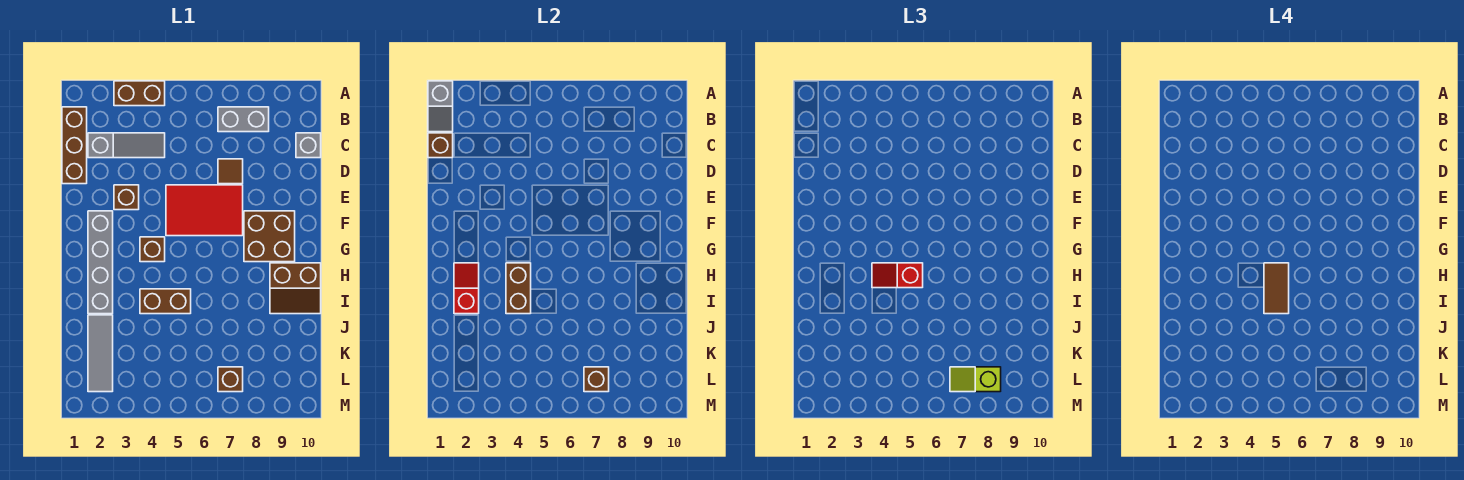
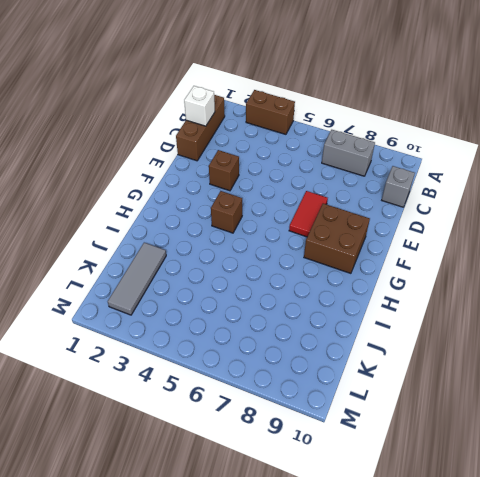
white brick C1 level 2 -> brown brick C1 level 2
red tile E7:F7 level 1 -> red tile E5:F7 level 1
none -> grey slope C2:C4 level 1 top 2
none -> brown tile D7 level 1
none -> grey brick F2:I2 level 1

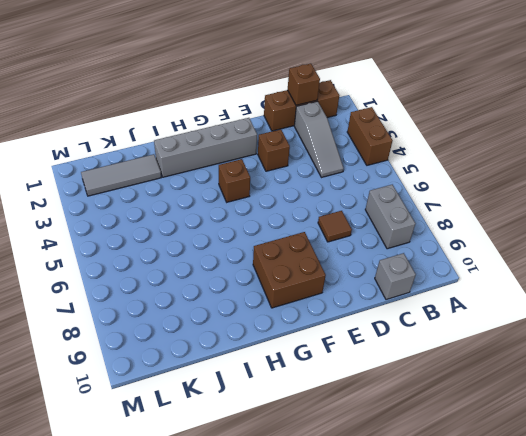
none -> red tile E5:F7 level 1
none -> brown slope H9:I10 level 1 top H
none -> brown brick I4:I5 level 1

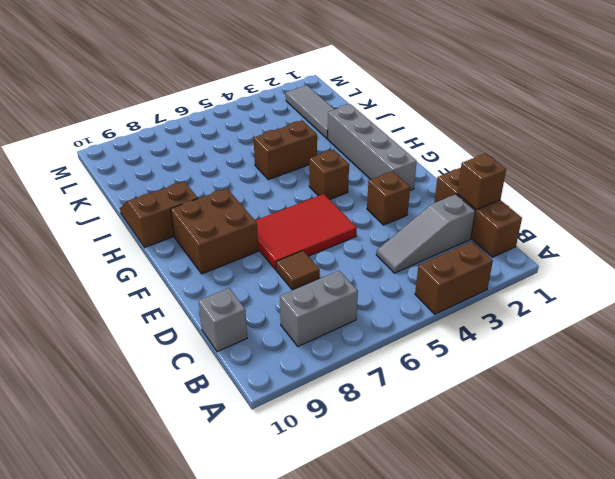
none -> brown brick L7 level 1
none -> grey slope A1:B1 level 2 top A
none -> red slope H2:I2 level 2 top I

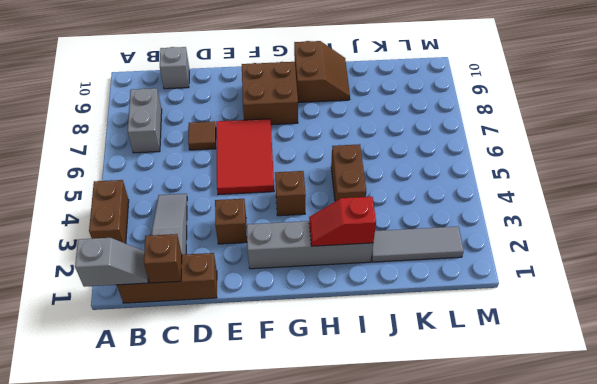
none -> brown brick L7 level 1
none -> brown brick H4:I4 level 2
none -> brown brick L7 level 2

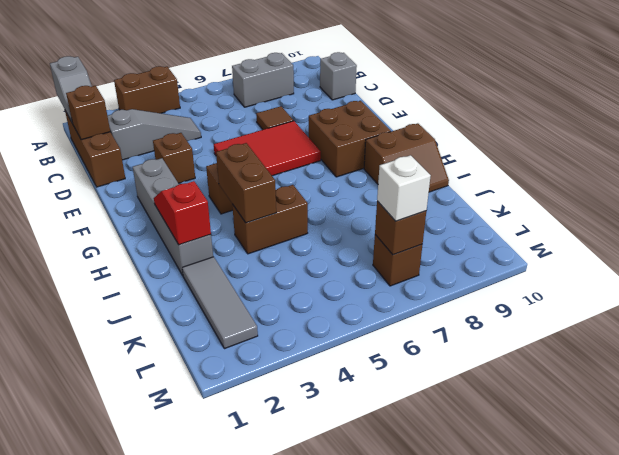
white brick L7 level 3 -> lime slope L7:L8 level 3 top 8
none -> red slope H4:H5 level 3 top 5
none -> brown tile H5:I5 level 4

